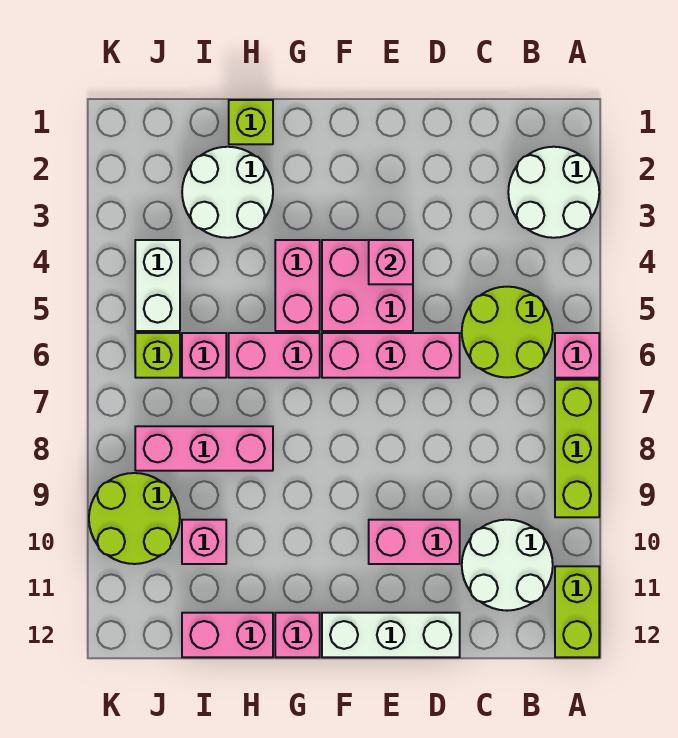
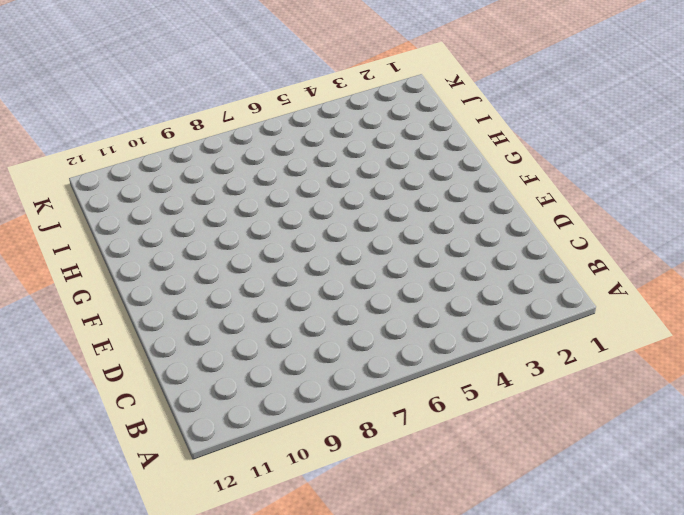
none -> white round brick A2:B3 level 1
none -> pink brick A6 level 1
none -> lime brick A7:A9 level 1

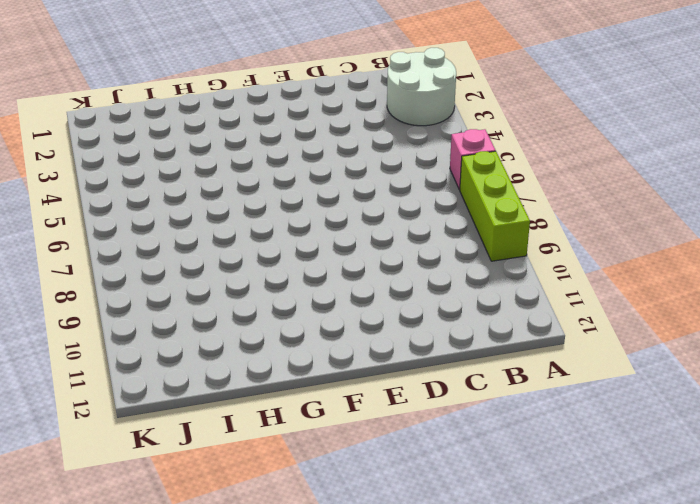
none -> lime brick A11:A12 level 1
none -> lime round brick B5:C6 level 1
none -> white round brick B10:C11 level 1

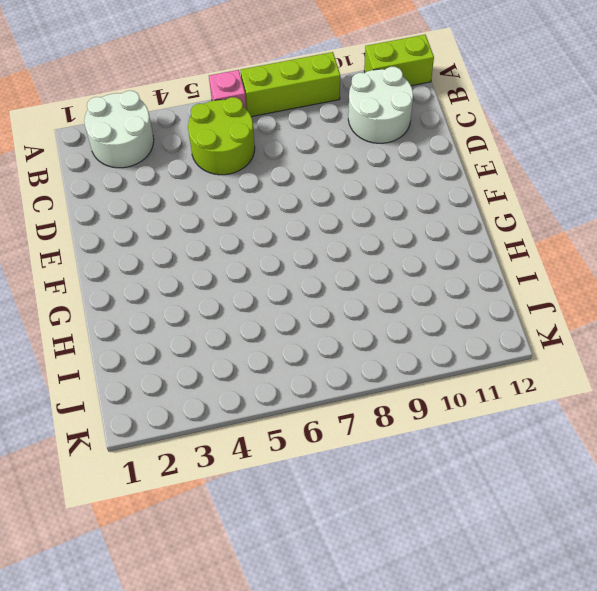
none -> pink brick D6:F6 level 1
none -> pink brick D10:E10 level 1
none -> white brick D12:F12 level 1

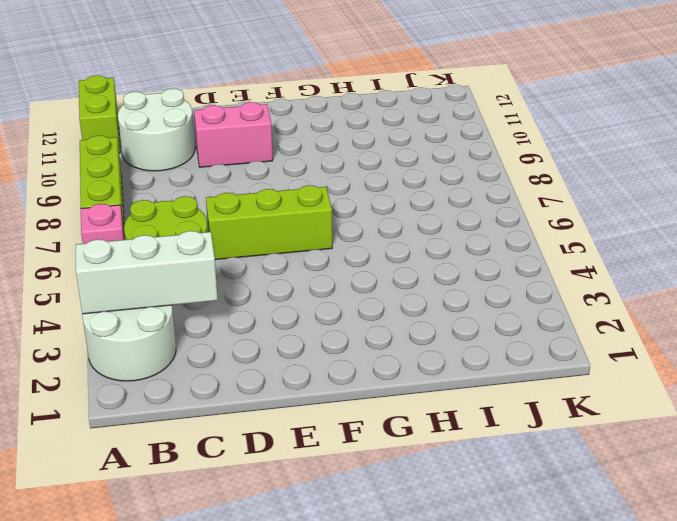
white brick A3:C3 level 2 -> white brick D12:F12 level 1
lime brick D6:F6 level 1 -> pink brick D6:F6 level 1
none -> pink brick E4:F5 level 1
none -> pink brick G4:G5 level 1
none -> pink brick G6:H6 level 1

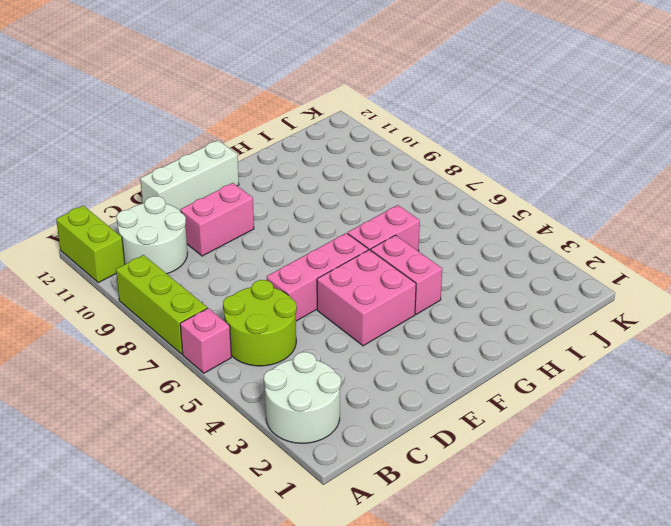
none -> pink brick G12 level 1
none -> lime brick H1 level 1
none -> white round brick H2:I3 level 1

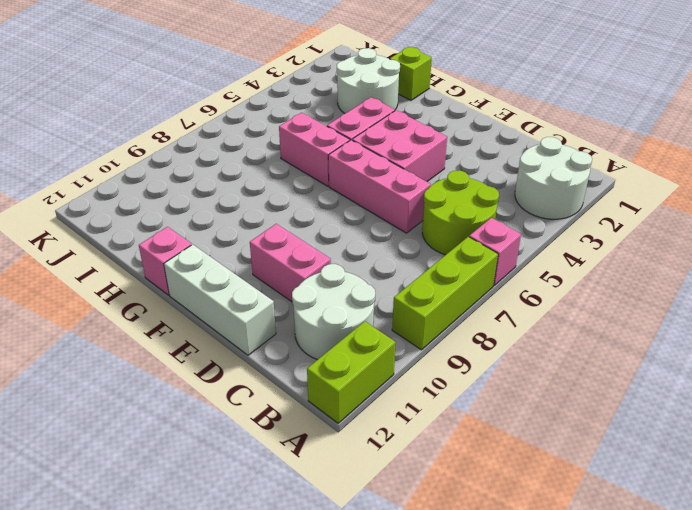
none -> pink brick H8:J8 level 1
none -> pink brick H12:I12 level 1
none -> pink brick I6 level 1

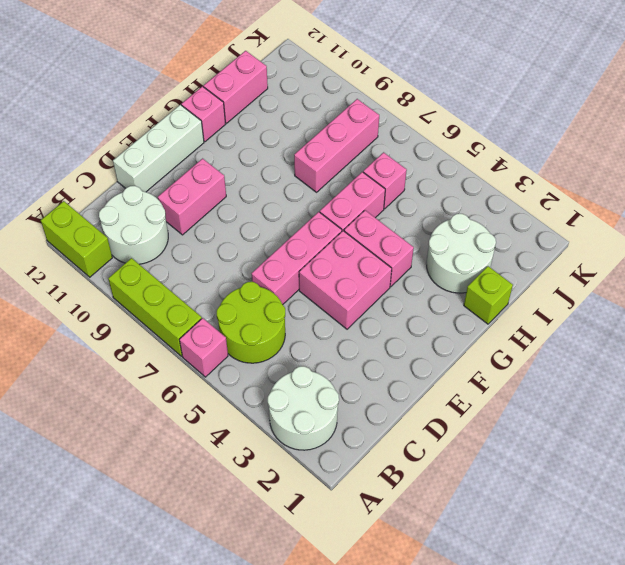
none -> pink brick I10 level 1
none -> white brick J4:J5 level 1
none -> lime brick J6 level 1

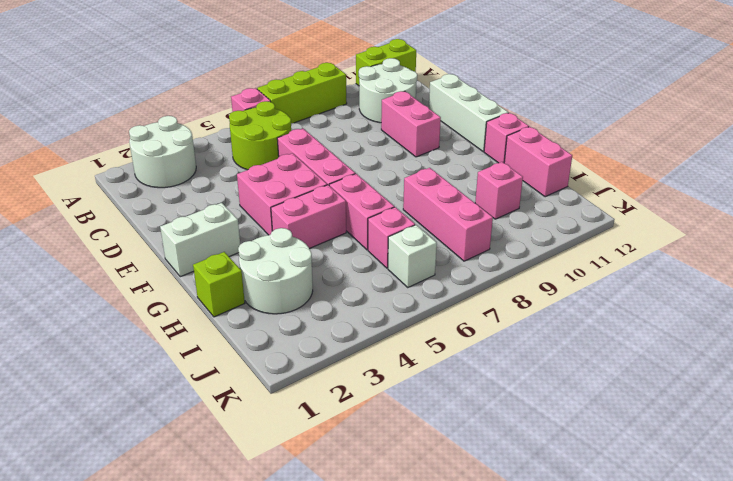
white brick F1:F2 level 1 -> white brick J4:J5 level 1
white brick J6 level 1 -> lime brick J6 level 1
none -> lime round brick J9:K10 level 1
none -> pink brick E4 level 2

